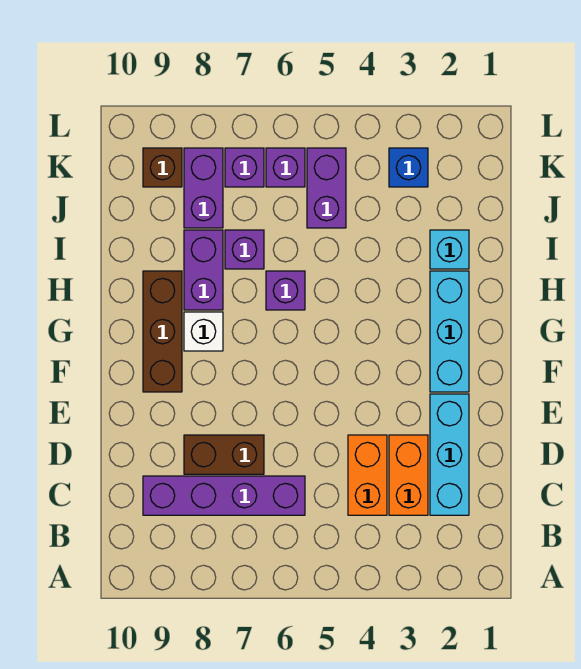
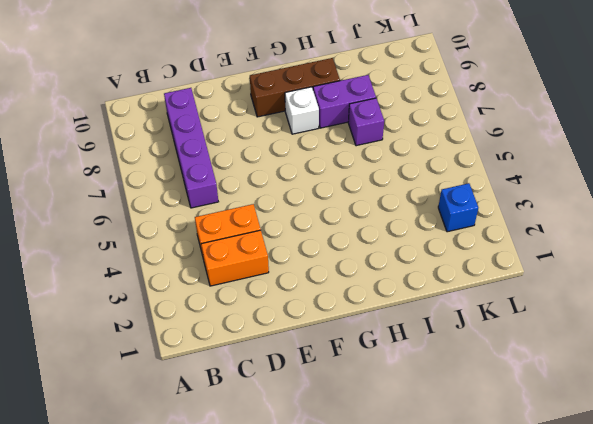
none -> cyan brick C2:E2 level 1
none -> brown brick D7:D8 level 1
none -> cyan brick F2:H2 level 1

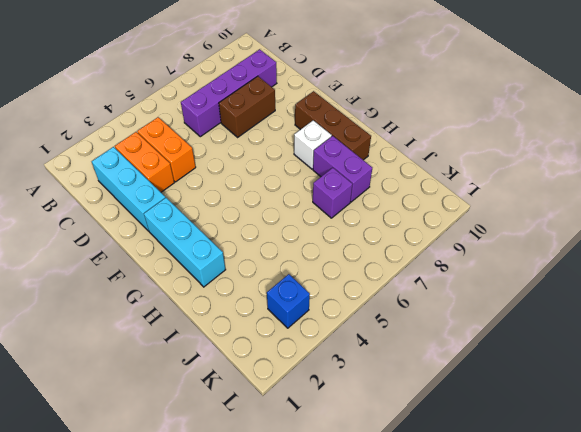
none -> purple brick H6 level 1
none -> cyan brick I2 level 1
none -> purple brick J5:K5 level 1

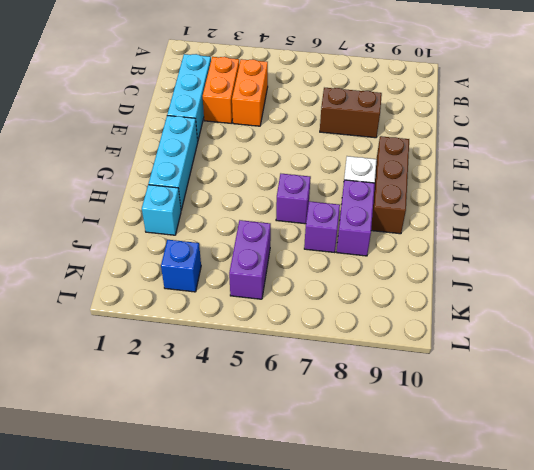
none -> purple brick C6:C9 level 1
none -> purple brick J8:K8 level 1
none -> purple brick K6 level 1

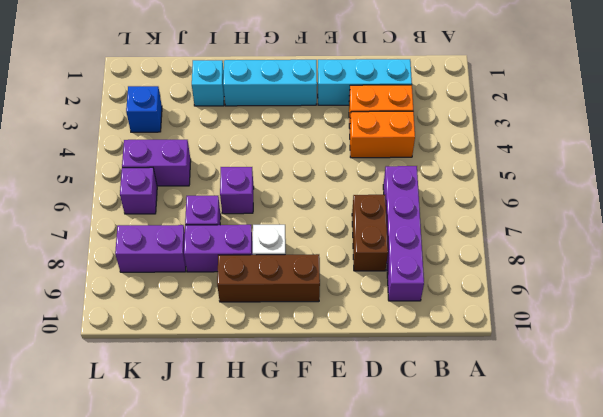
none -> purple brick K7 level 1
none -> brown brick K9 level 1

